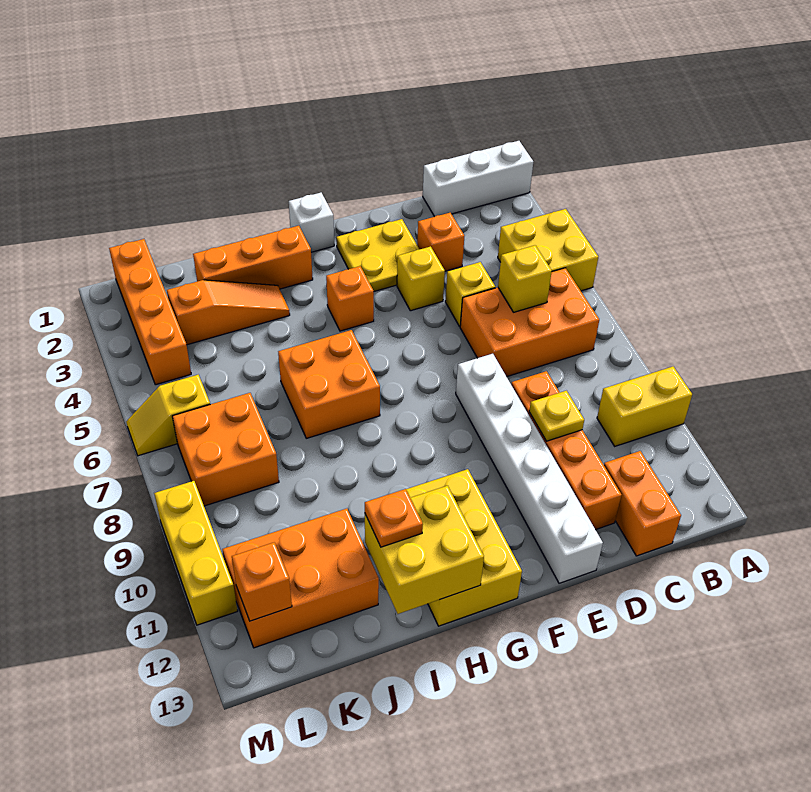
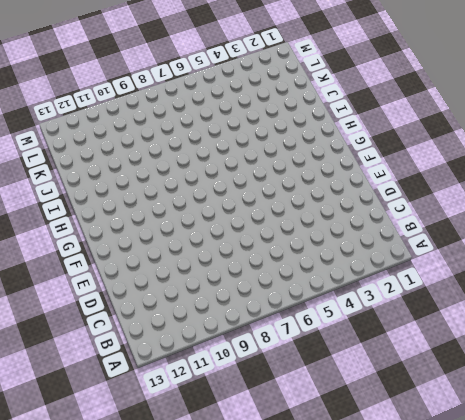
none -> white brick A1:C1 level 1
none -> yellow brick A4:B5 level 1
none -> yellow brick A10:B10 level 1

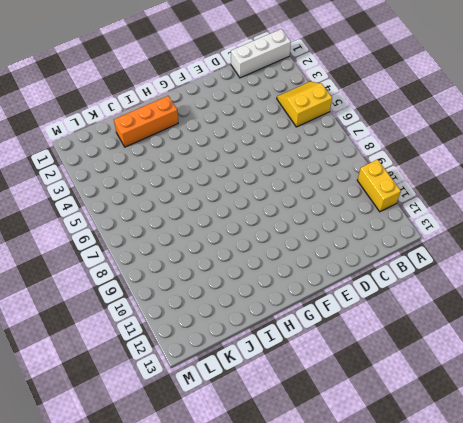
yellow slope A4:B5 level 1 top 5 -> yellow brick A4:B5 level 1
yellow brick A10:A11 level 1 -> yellow brick A10:B10 level 1
none -> orange brick B6:D7 level 1
none -> orange brick C12:C13 level 1
none -> orange brick D3 level 1

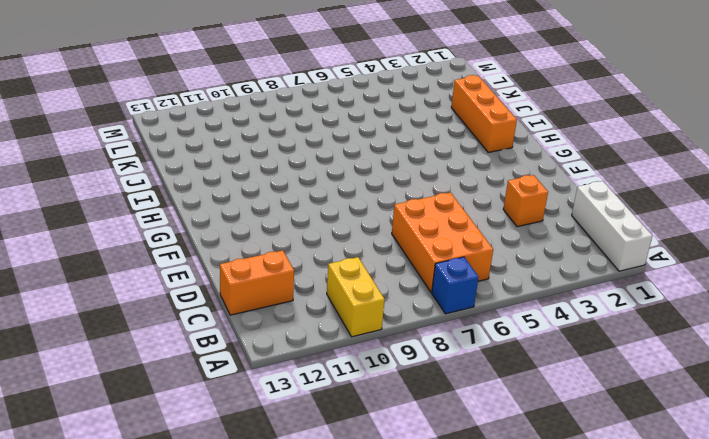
blue brick A7 level 1 -> none
none -> yellow brick A4:B5 level 1
none -> yellow brick D5 level 1
none -> orange brick D9:D12 level 1

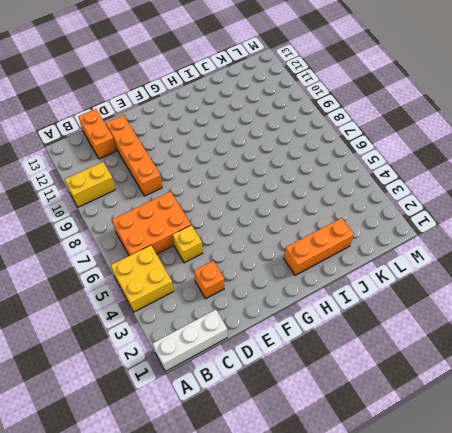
none -> yellow plate E2:F3 level 1
none -> yellow brick E4 level 1
none -> white brick E8:E13 level 1

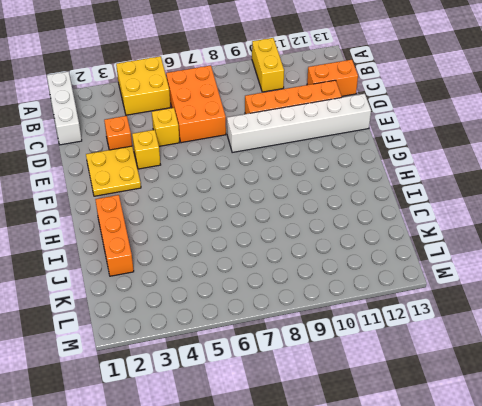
none -> white brick G1 level 1
none -> orange brick G4 level 1
none -> yellow brick G11:H13 level 1

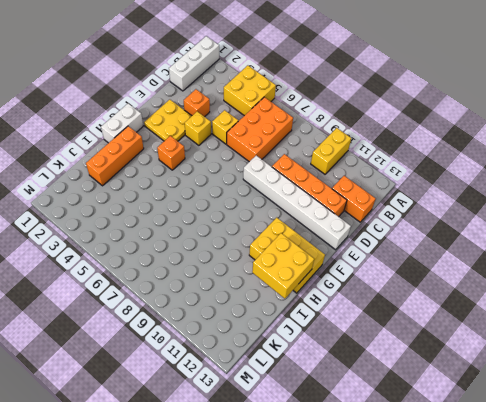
white brick G1:H1 level 1 -> white brick G1 level 1
none -> orange brick H6:I7 level 1
none -> orange slope I3:K3 level 1 top K
none -> orange brick J11:L12 level 1

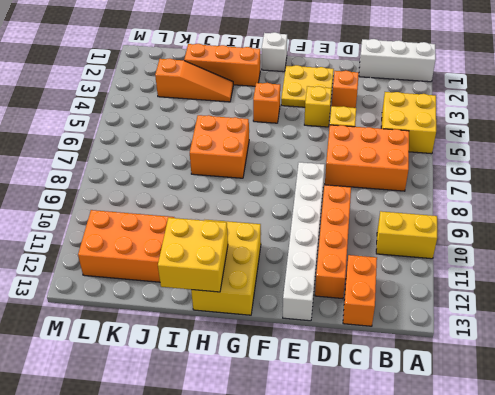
none -> orange brick K7:L8 level 1
none -> orange brick L1:L4 level 1
none -> yellow slope L6:M6 level 1 top L

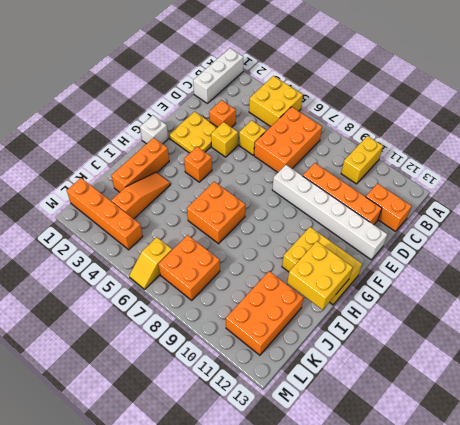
none -> yellow brick M9:M11 level 1
none -> yellow brick C6 level 2
none -> yellow plate D10 level 2

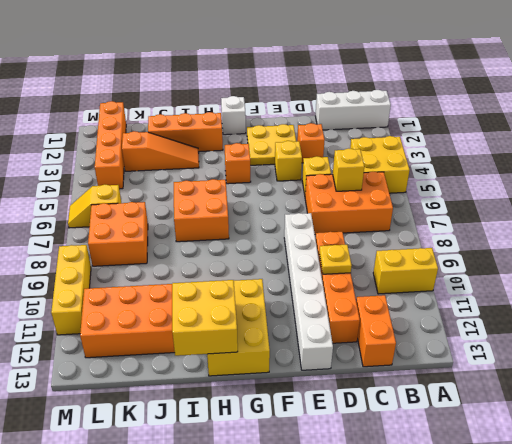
none -> orange brick L12 level 2
none -> orange plate I12 level 3

